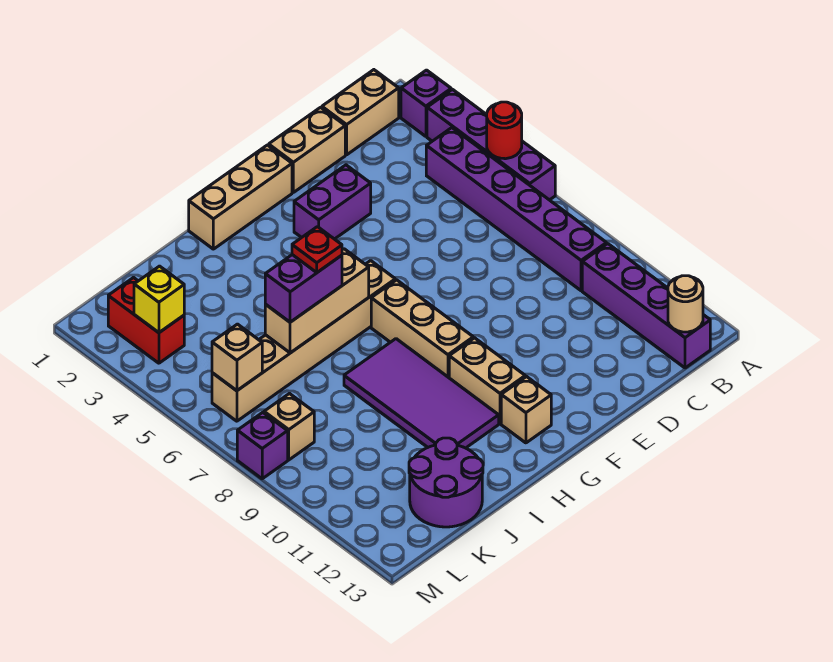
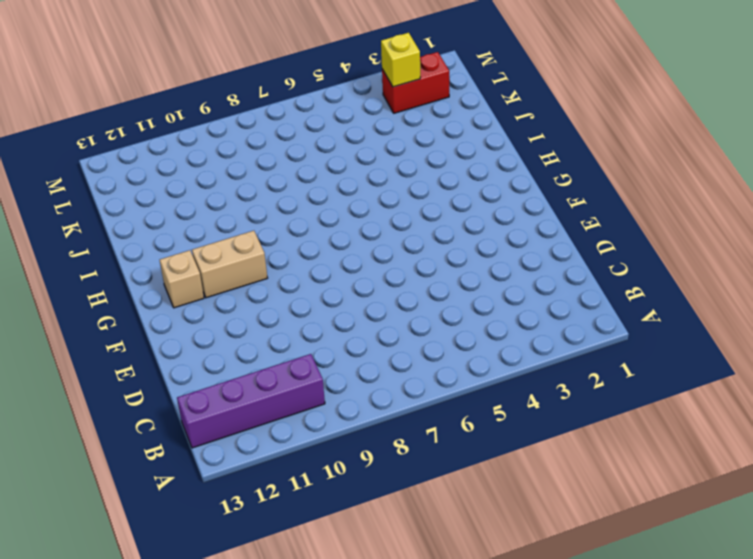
none -> purple brick A2 level 1
none -> purple brick A3:A6 level 1
none -> tan brick B1:C1 level 1

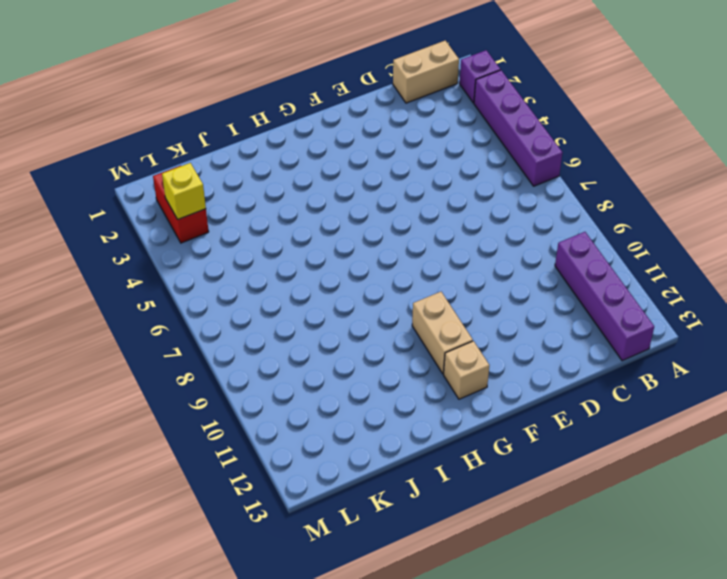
none -> purple brick B4:B9 level 1
none -> tan brick D1:E1 level 1
none -> purple brick E3:F3 level 1

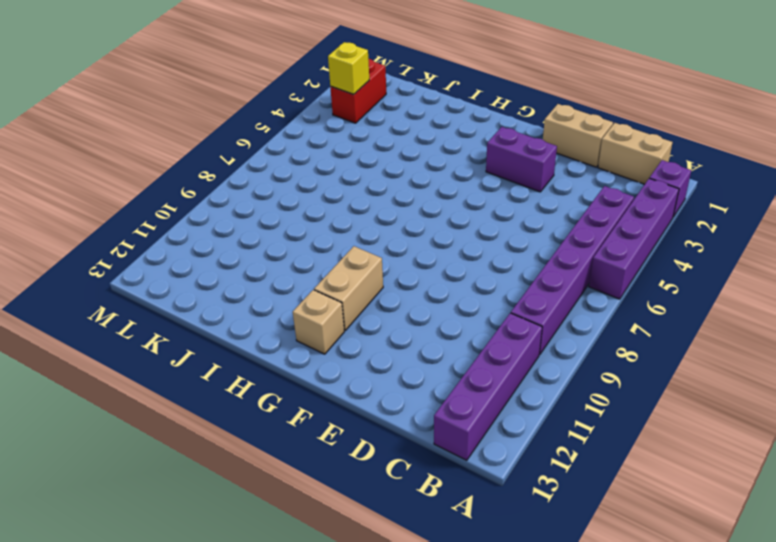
none -> tan brick F1:H1 level 1
none -> tan brick G6:L6 level 1
none -> tan brick G7:G9 level 1

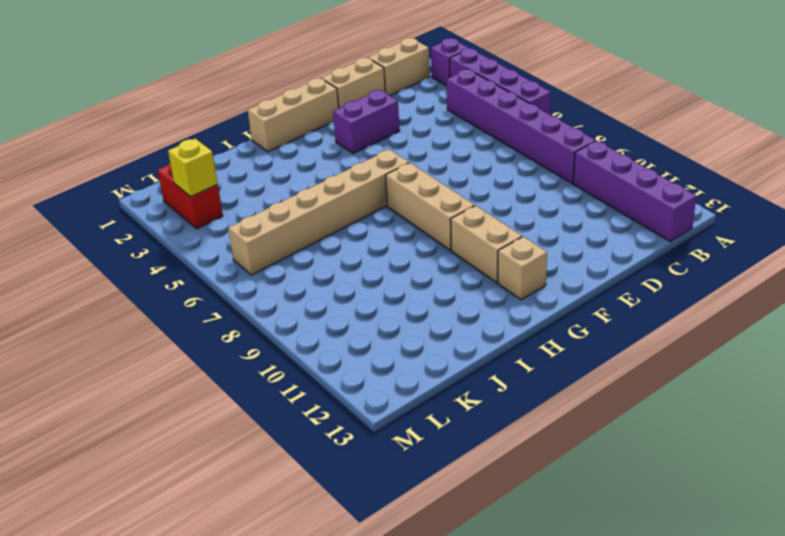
none -> purple tile H8:I11 level 1
none -> purple round brick J12:K13 level 1
none -> tan brick L8 level 1

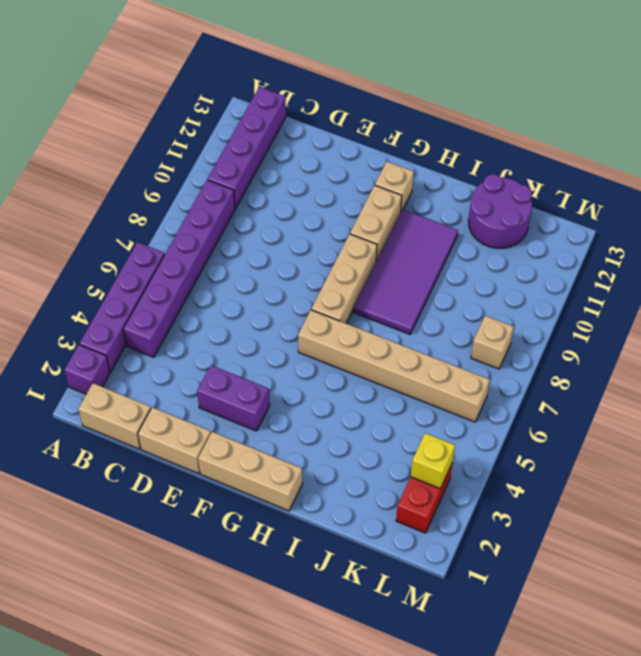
none -> purple brick M8 level 1
none -> red round brick A5 level 2
none -> tan round brick B13 level 2

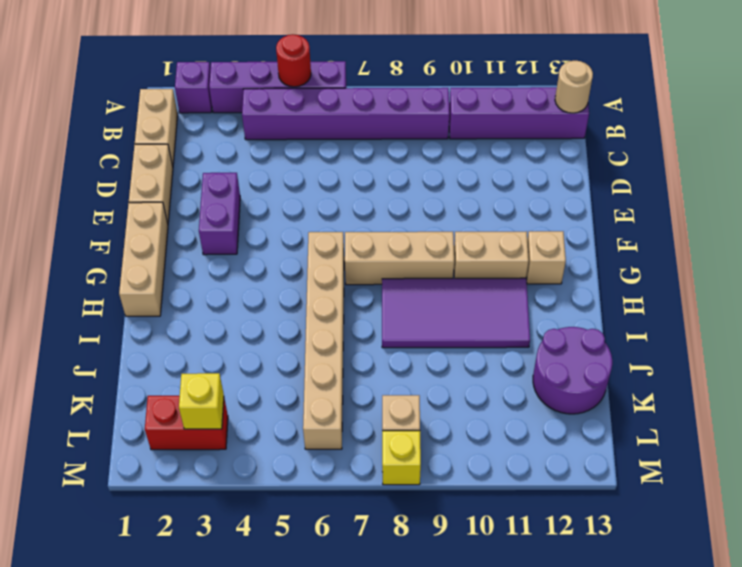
yellow brick M8 level 1 -> purple brick M8 level 1
none -> tan brick H6:J6 level 2
none -> tan brick L6 level 2
none -> purple brick I6:J6 level 3

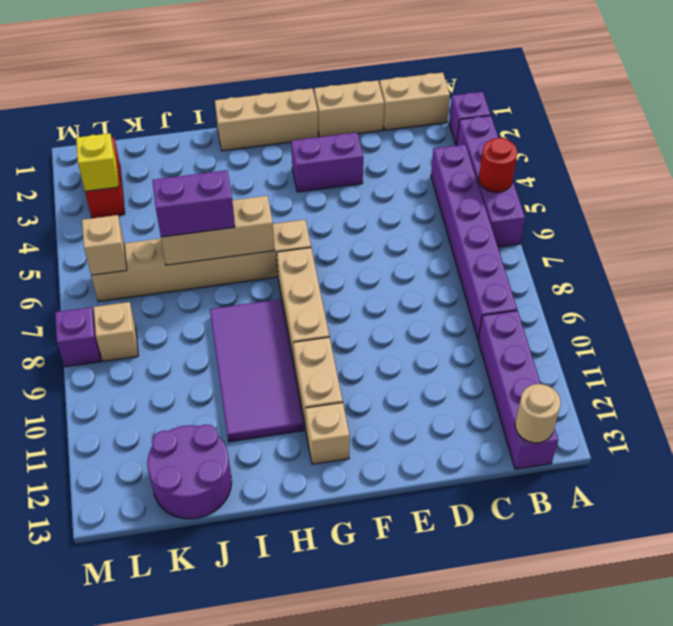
none -> red plate I6 level 4

